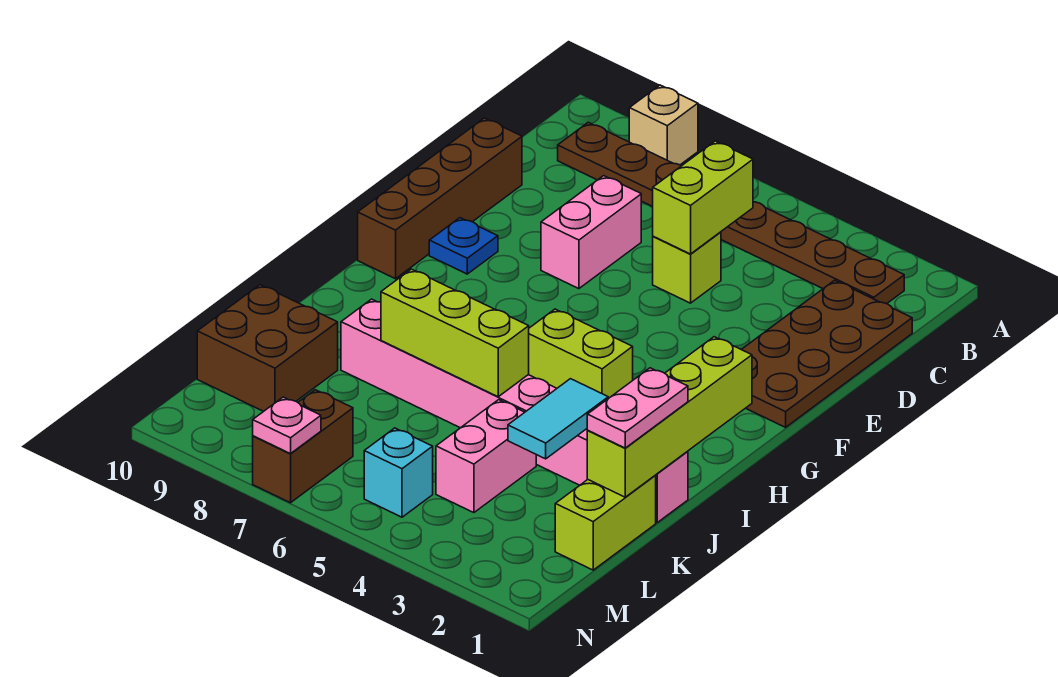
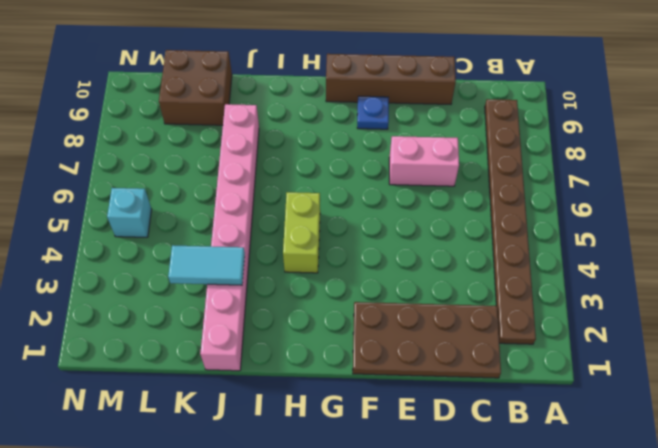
none -> tan brick A8 level 1
none -> lime brick D5 level 1
none -> lime brick K1:L1 level 1

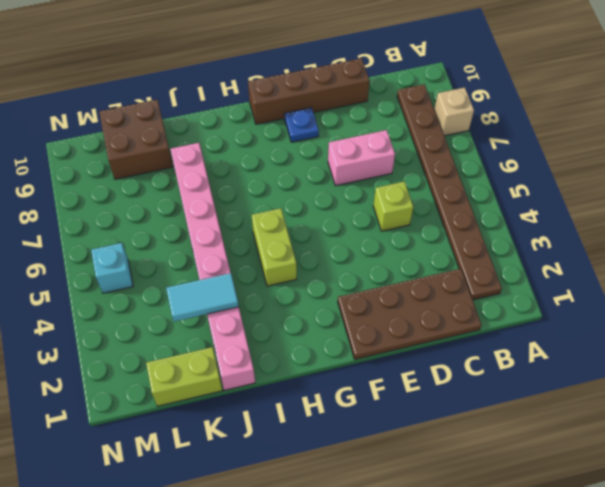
none -> pink brick K4:L4 level 1
none -> brown brick M7:N7 level 1
none -> lime brick C5:D5 level 2

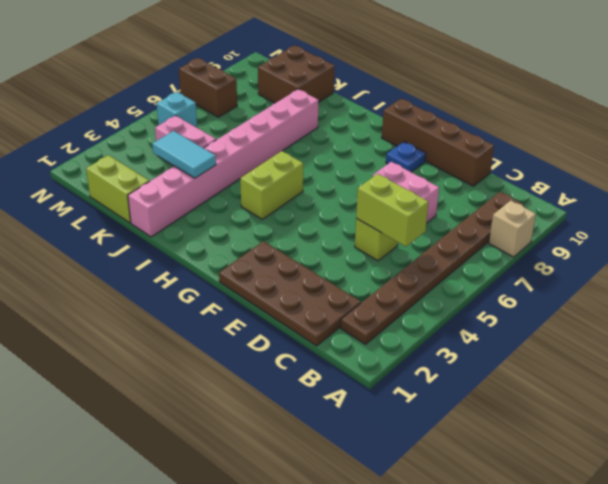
none -> lime brick H1:K1 level 2
none -> lime brick J5:J7 level 2
none -> pink plate N7 level 2

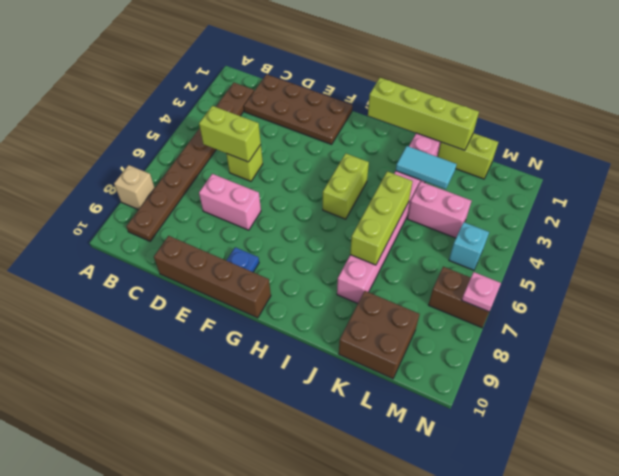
none -> pink plate J1:K1 level 3

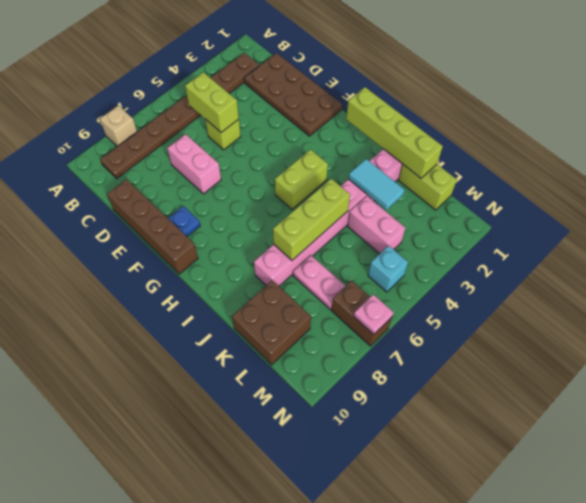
pink plate K7:L7 level 1 -> pink plate J1:K1 level 3

